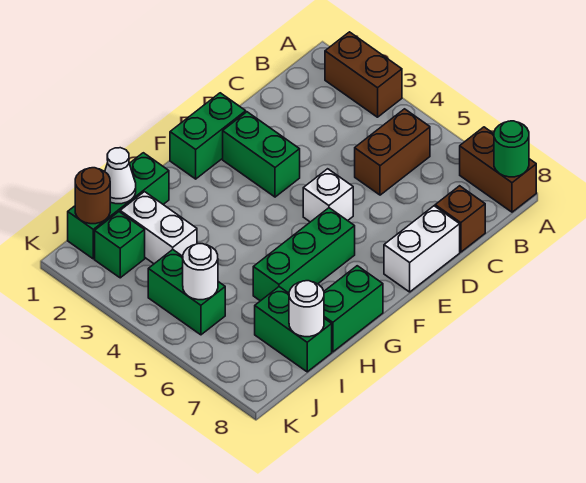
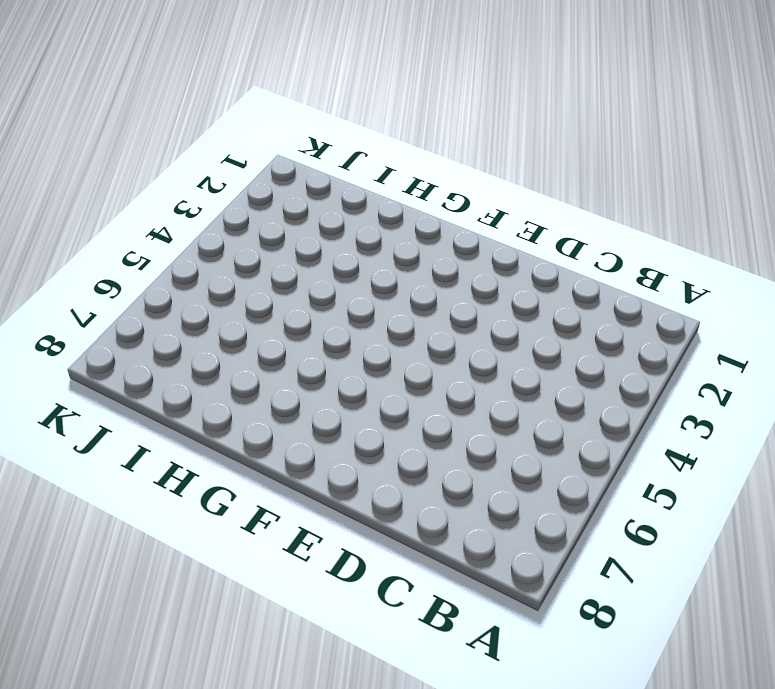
none -> brown brick A2:A3 level 1
none -> brown brick A7:A8 level 1
none -> brown brick B5:C5 level 1

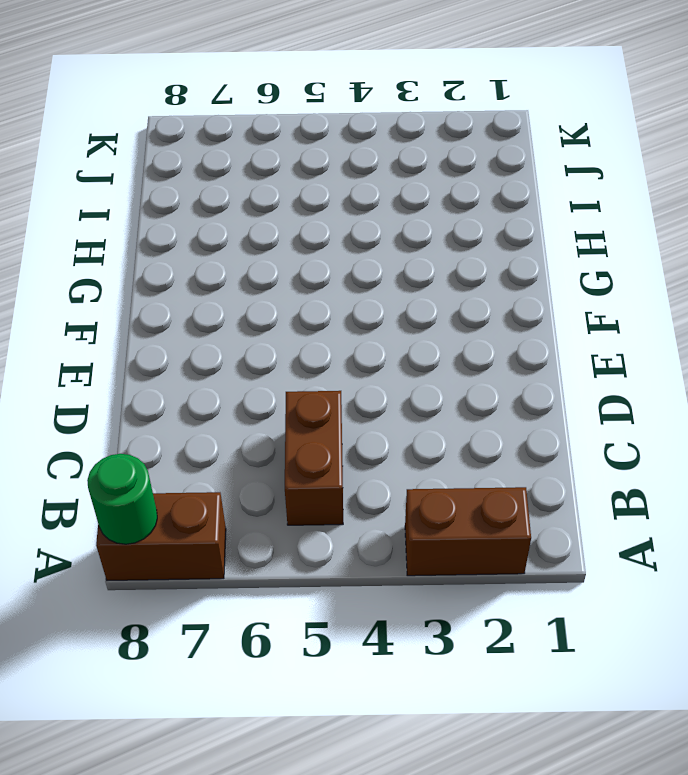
none -> brown brick C8 level 1
none -> white brick D8:E8 level 1
none -> green brick E1:F1 level 1

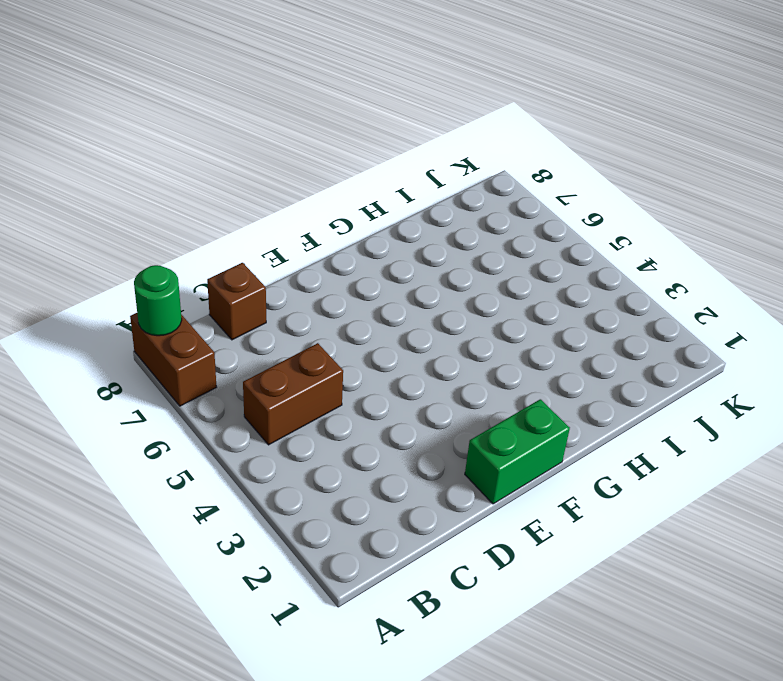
none -> brown brick A2:A3 level 1
none -> white brick D8:E8 level 1
none -> green brick E2:E3 level 1

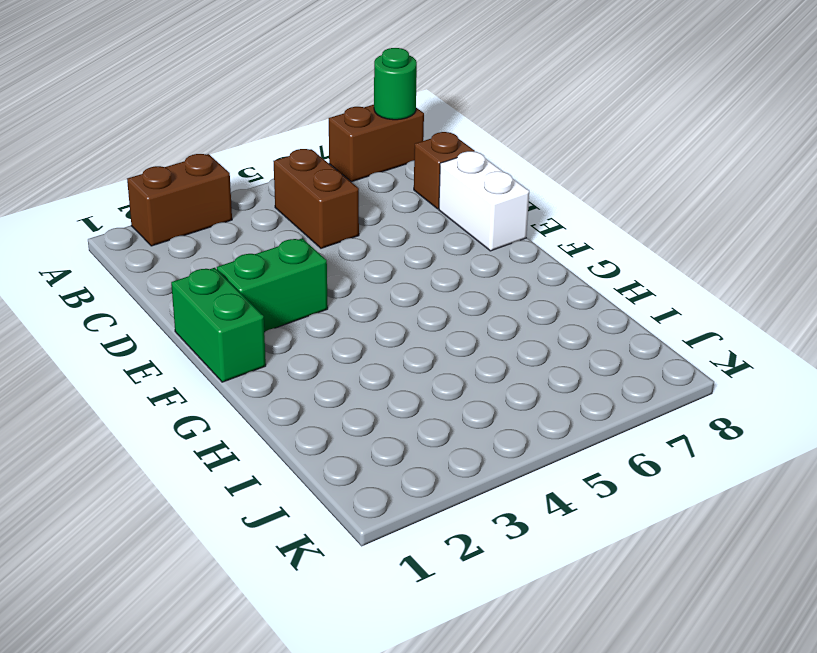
none -> white brick E5 level 1
none -> green brick F6:H6 level 1
none -> green brick G8:H8 level 1

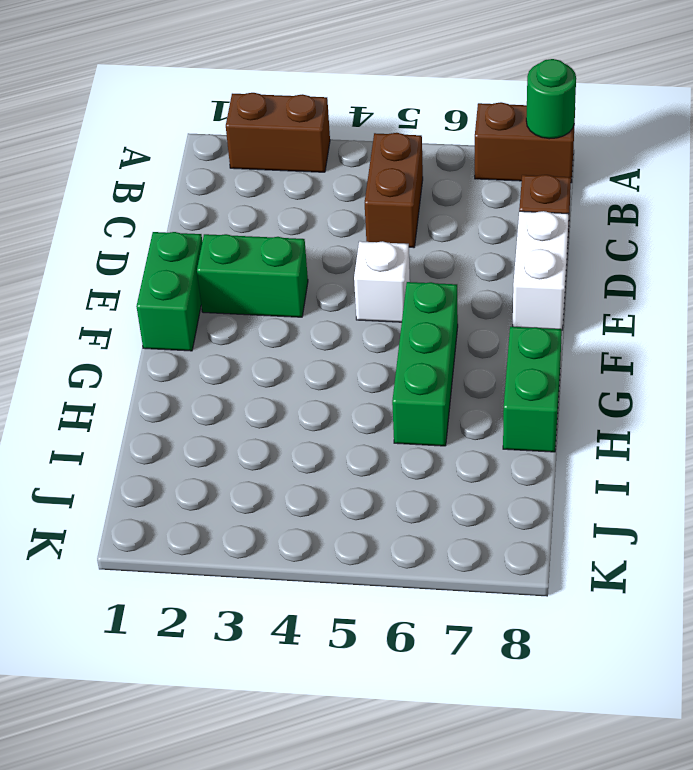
none -> green brick H1:J1 level 1
none -> white brick I2:I3 level 1
none -> green brick I7:I8 level 1

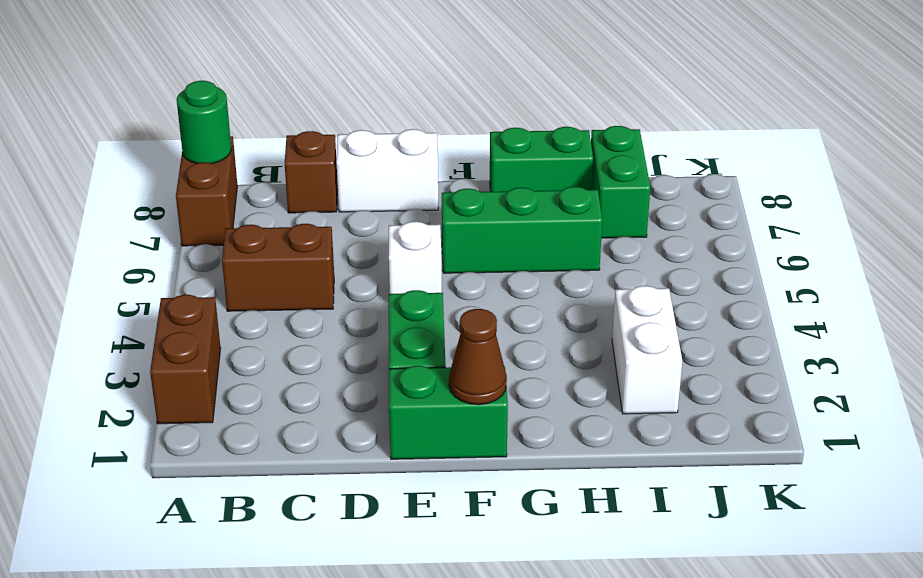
brown cone F1 level 2 -> none
none -> green brick H1:J1 level 1
none -> green brick J2 level 1
none -> green brick J4:J5 level 1

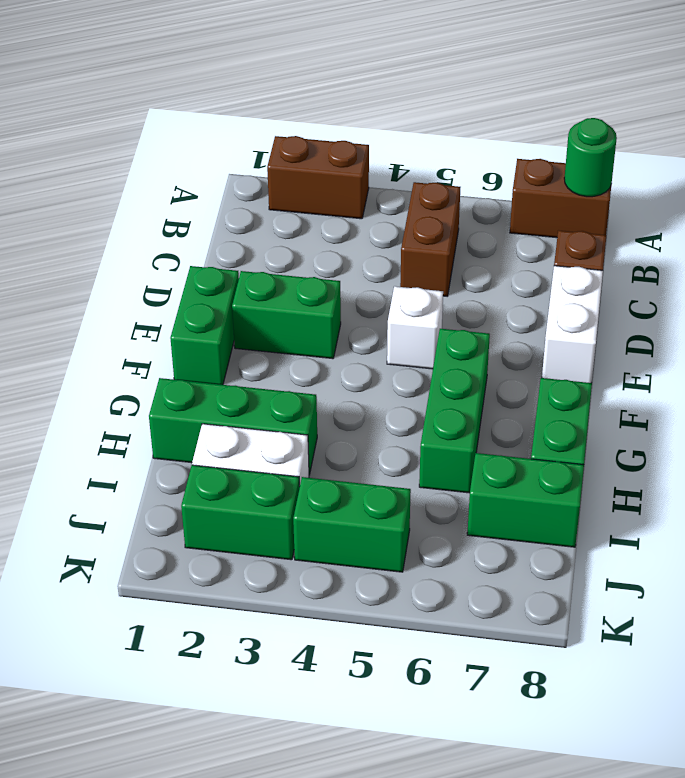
green brick H1:H3 level 1 -> green brick H1:J1 level 1
green brick J2:J3 level 1 -> green brick J2 level 1
none -> white cone I1 level 2
none -> white round brick I8 level 2
none -> brown round brick J1 level 2

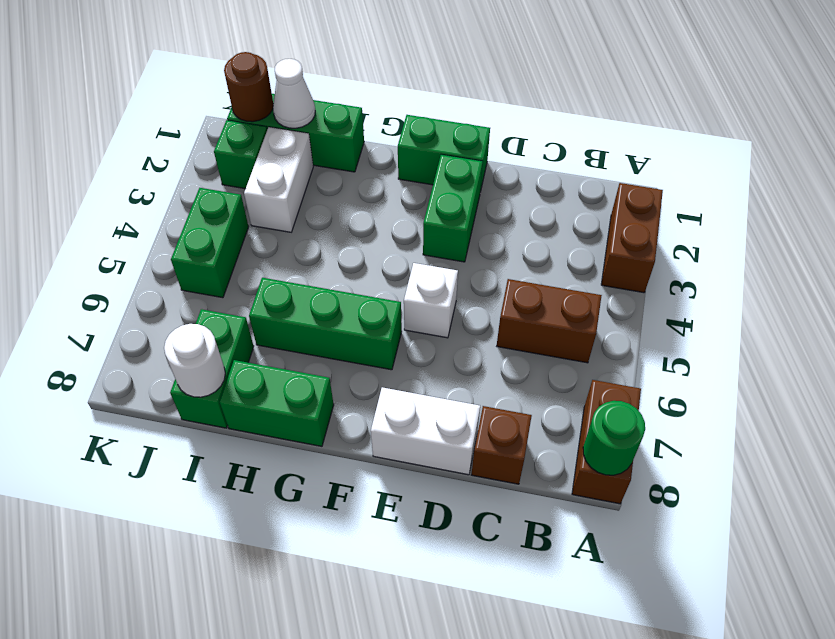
none -> white round brick J5 level 2

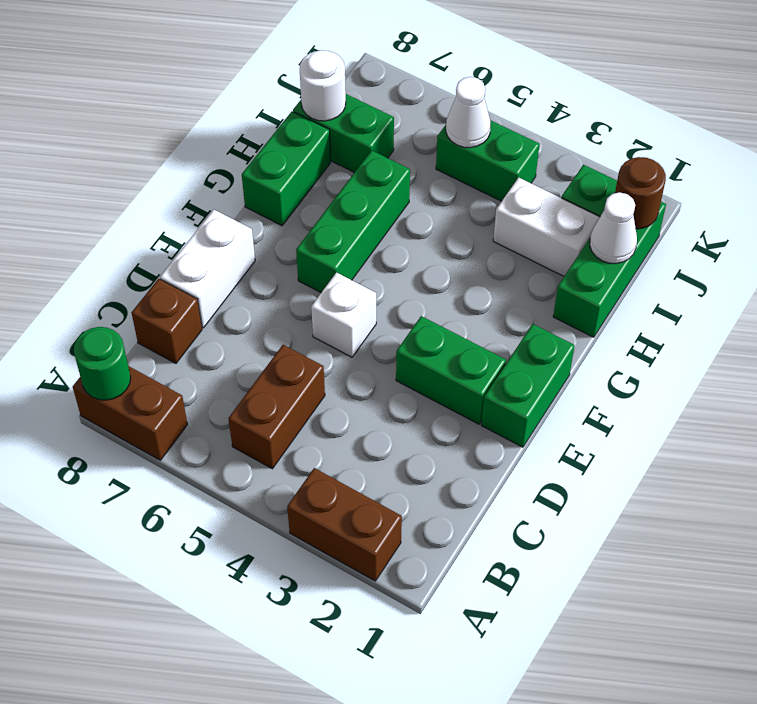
white cone J5 level 2 -> white round brick J5 level 2

